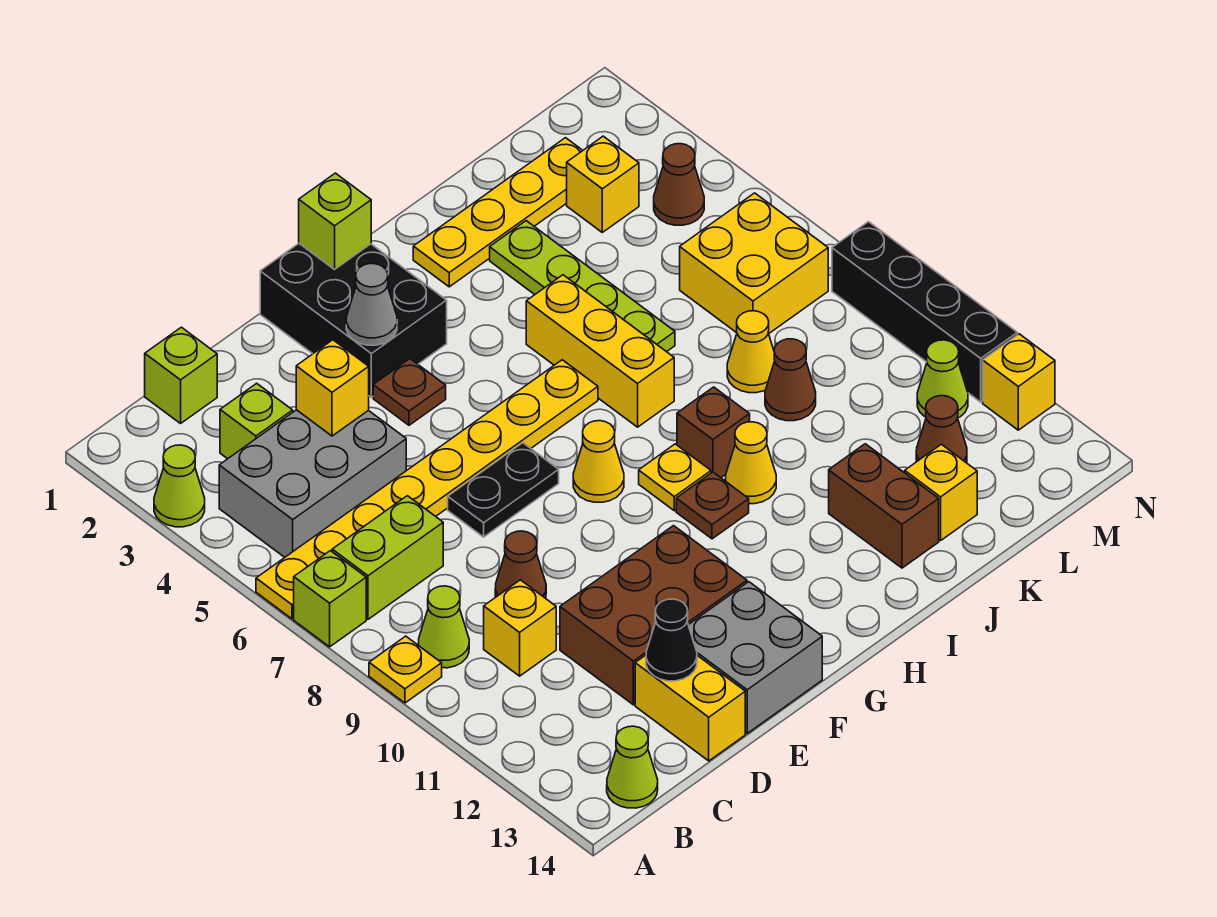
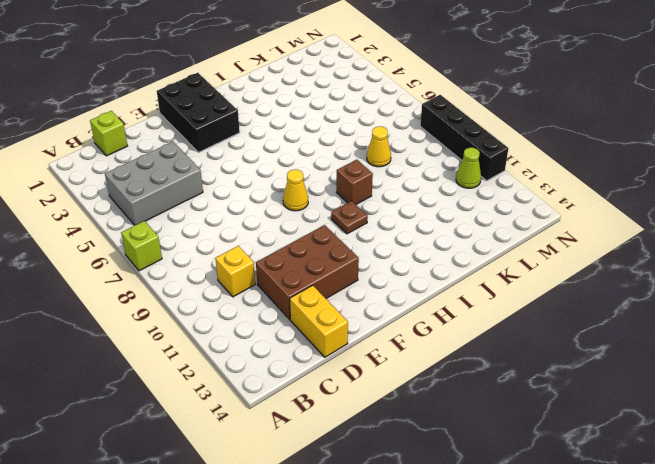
none -> lime cone A3 level 1
none -> yellow plate A6:H6 level 1
none -> yellow plate A9 level 1
none -> lime brick B7:C7 level 1

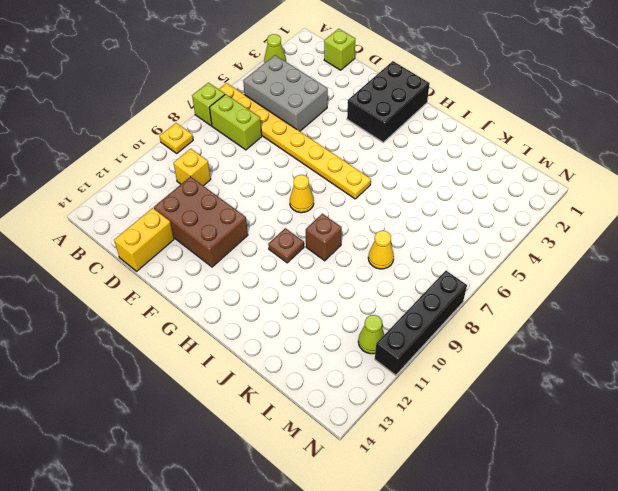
none -> lime cone B9 level 1
none -> lime cone B14 level 1
none -> lime brick C3 level 1
none -> brown cone D9 level 1

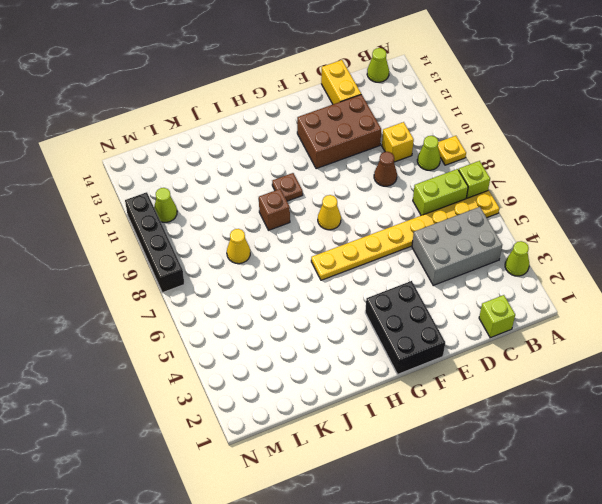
none -> lime brick C3 level 1
none -> black plate E7:F7 level 1
none -> grey brick E13:F14 level 1
none -> brown plate F4 level 1

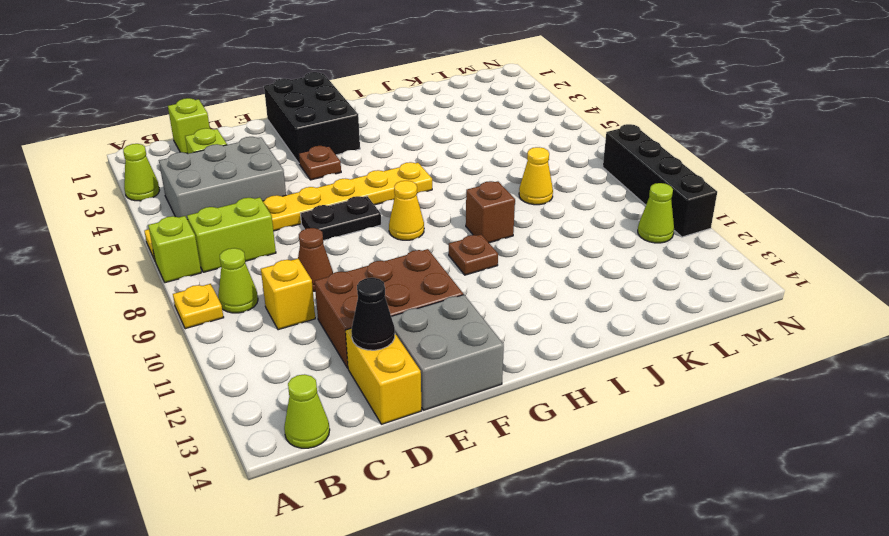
none -> yellow plate H9 level 1
none -> yellow plate I2:L2 level 1
none -> yellow brick I5:I7 level 1
none -> yellow cone I10 level 1

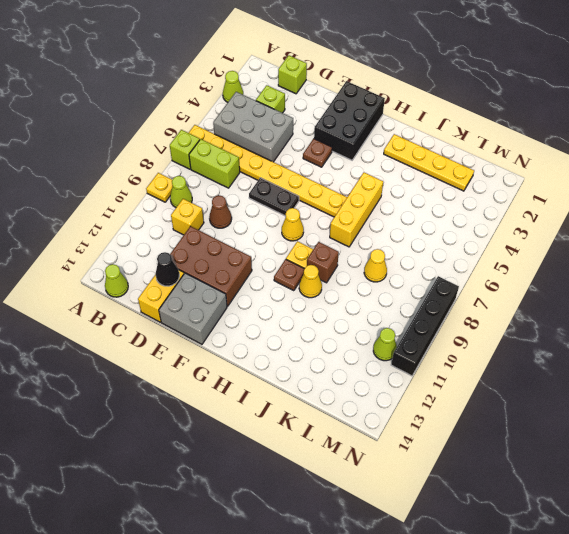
none -> lime plate J3:J6 level 1
none -> brown brick J12:J13 level 1
none -> brown cone K9 level 1
none -> yellow brick K13 level 1

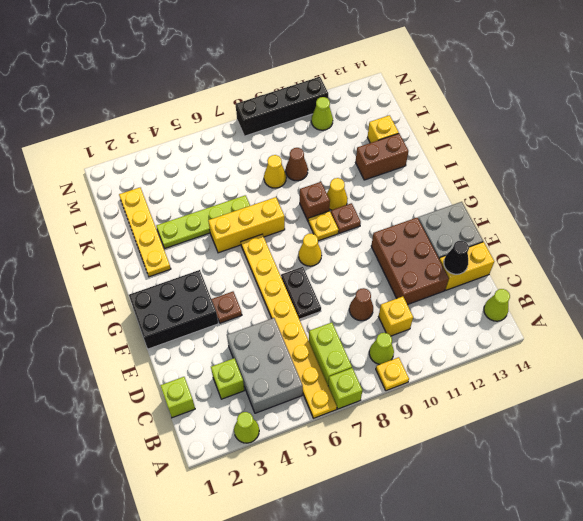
none -> yellow brick L3 level 1
none -> yellow brick L6:M7 level 1
none -> brown cone L12 level 1
none -> brown cone M4 level 1

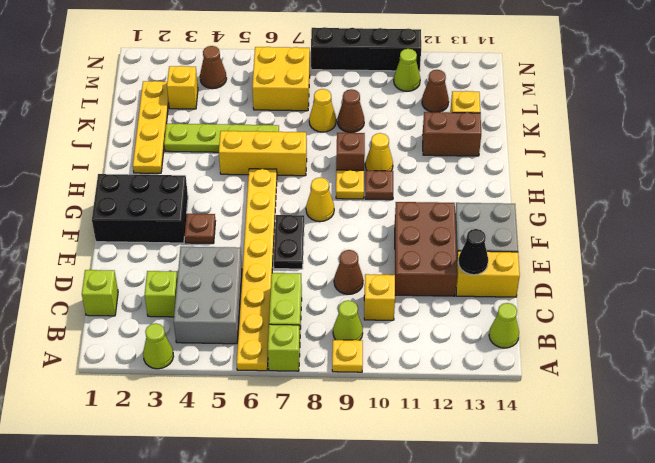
none -> yellow brick N12 level 1
none -> yellow brick D4 level 2
none -> grey cone F3 level 2
none -> lime brick G1 level 2

